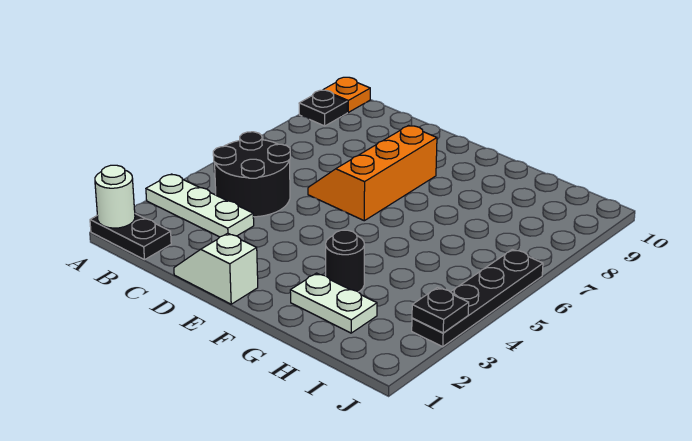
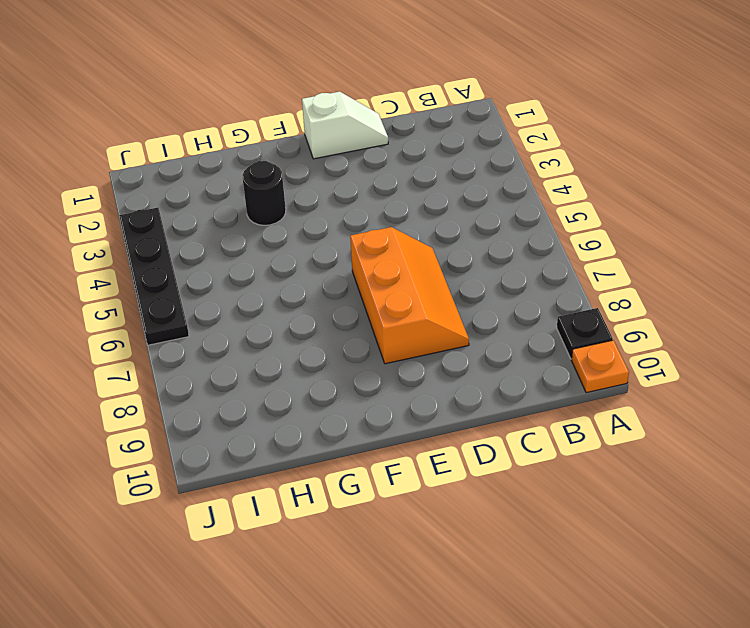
none -> black plate A1:B1 level 1
none -> white plate A3:C3 level 1
none -> black round brick B4:C5 level 1

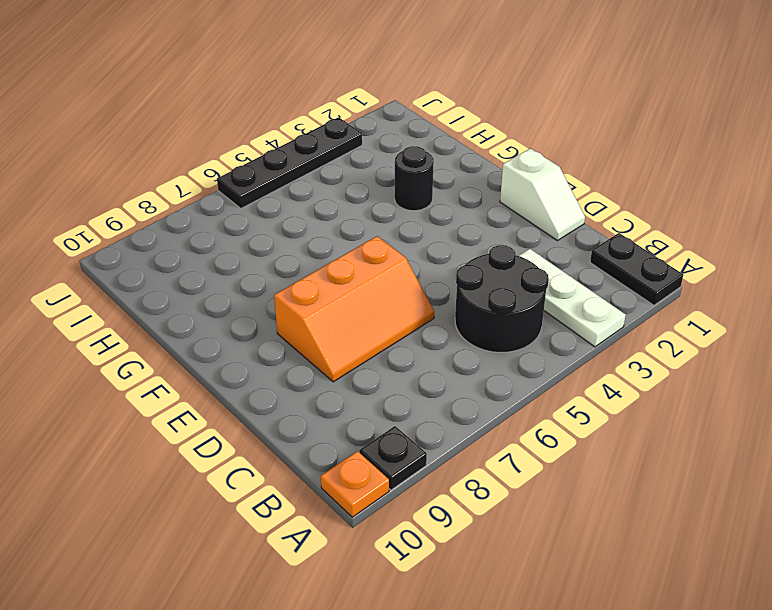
none -> white plate G2:H2 level 1
none -> white round brick A1 level 2
none -> black plate J3 level 2

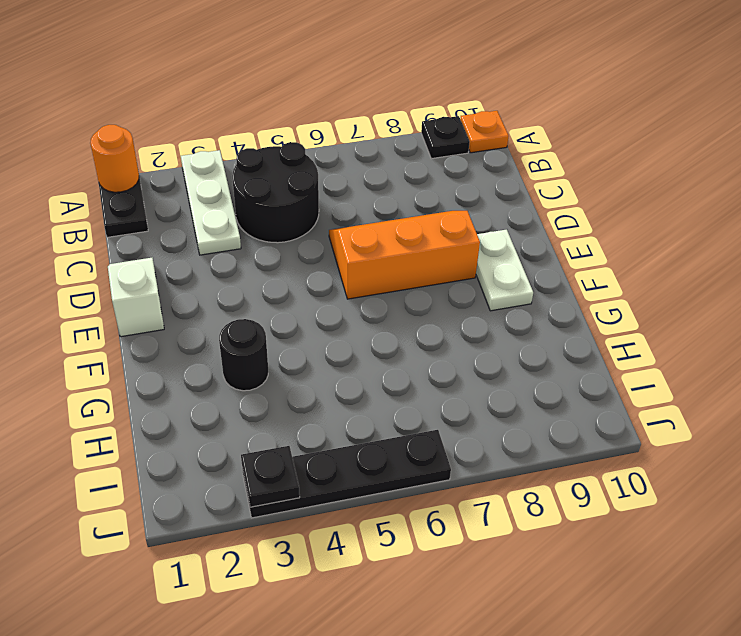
orange round brick A1 level 2 -> white round brick A1 level 2
white plate E9:F9 level 1 -> white plate G2:H2 level 1

